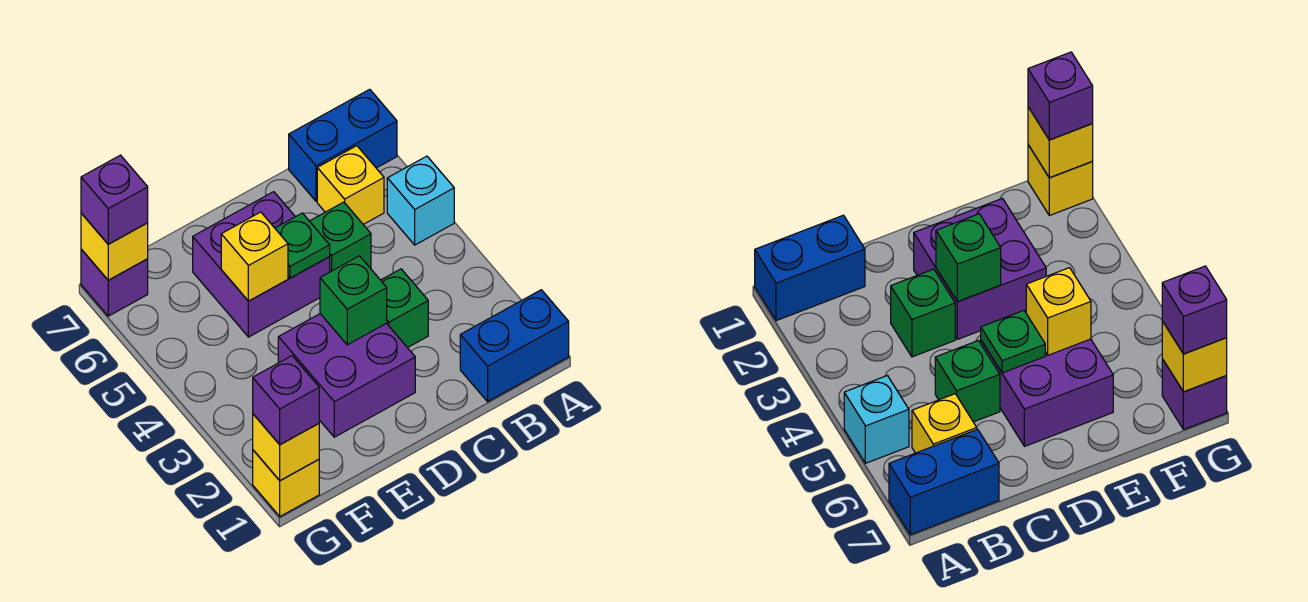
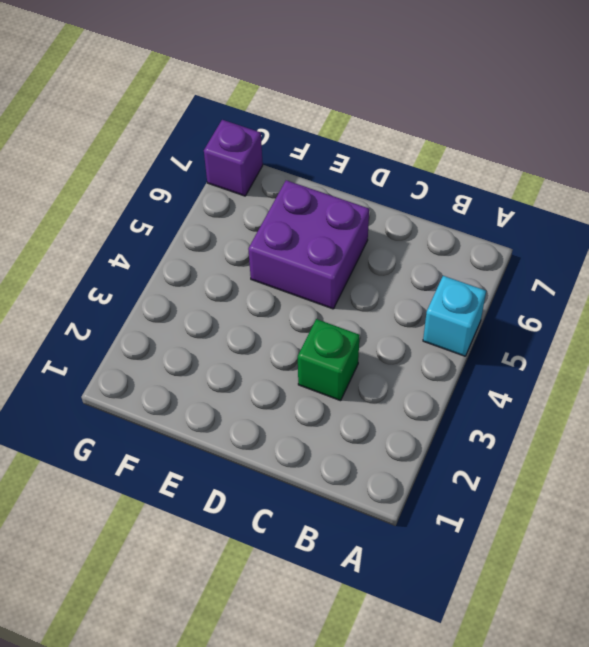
none -> blue brick A1:B1 level 1
none -> blue brick A7:B7 level 1
none -> yellow brick B6 level 1

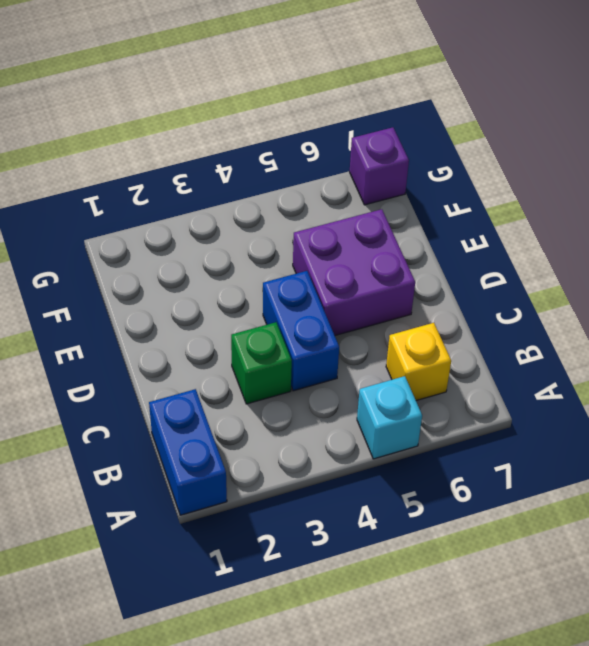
blue brick C4:D4 level 1 -> blue brick A7:B7 level 1
none -> green brick C5 level 1
none -> purple brick D2:E3 level 1
none -> yellow brick G1 level 1

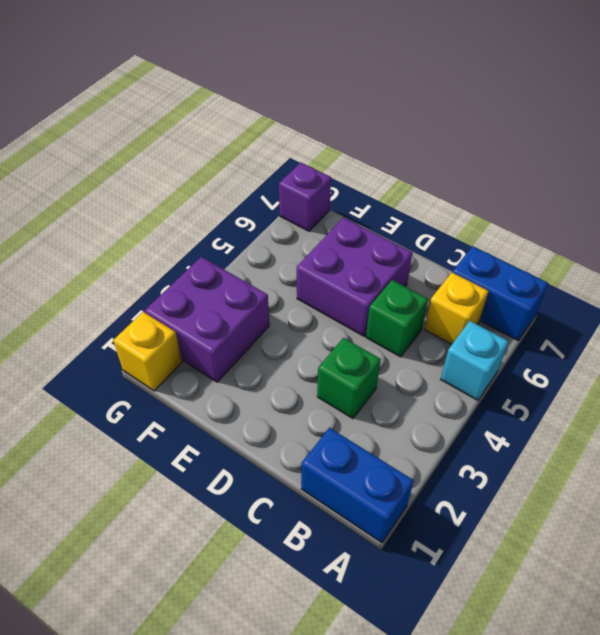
purple brick F2:G3 level 1 -> purple brick D2:E3 level 1
none -> green brick D3 level 2
none -> green plate D5 level 2
none -> yellow brick E5 level 2

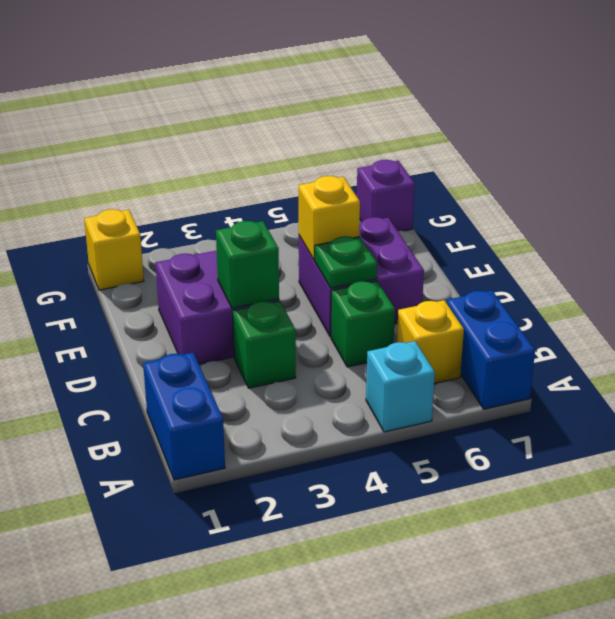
none -> yellow brick G1 level 2
none -> yellow brick G7 level 2
none -> purple brick G1 level 3

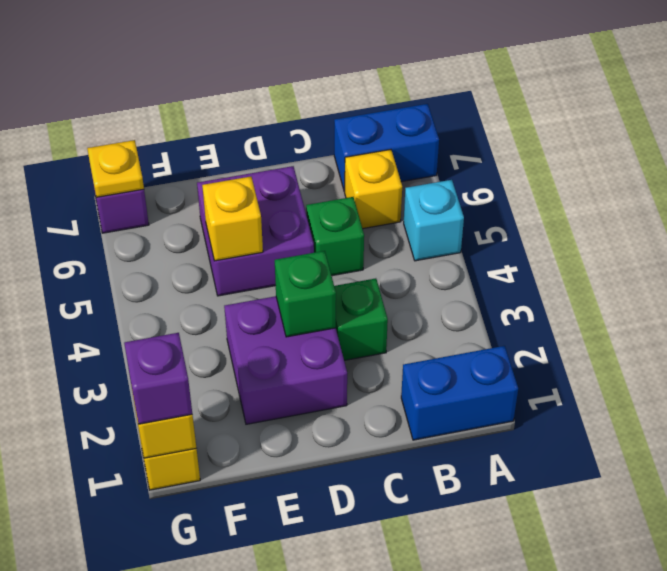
yellow plate G7 level 2 -> yellow brick G7 level 2
none -> green plate D5 level 2
none -> purple brick G7 level 3

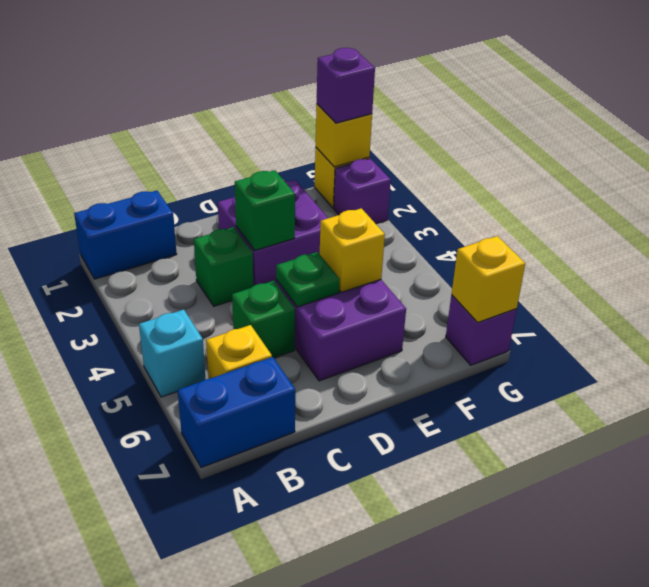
purple brick G2 level 1 -> purple brick G7 level 3

